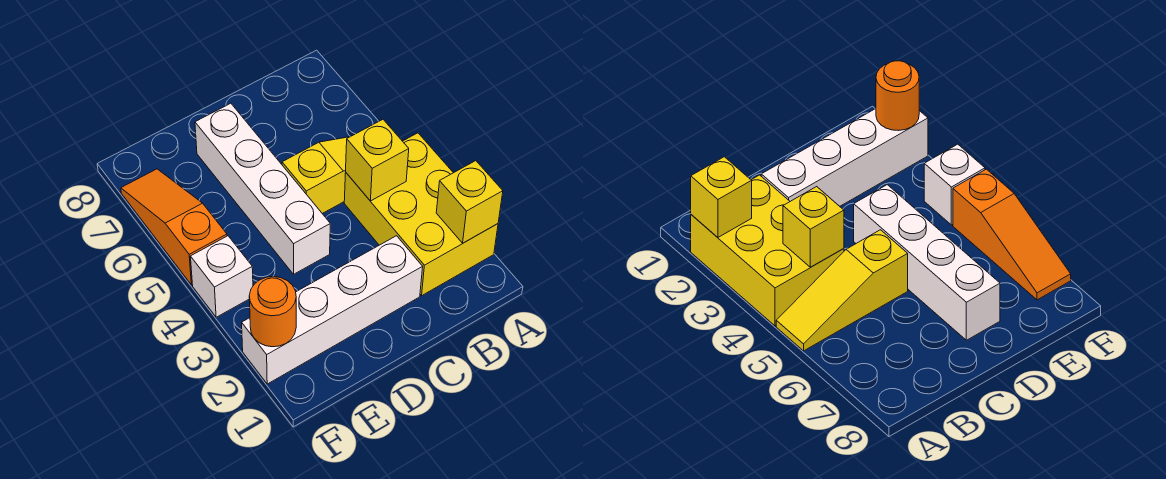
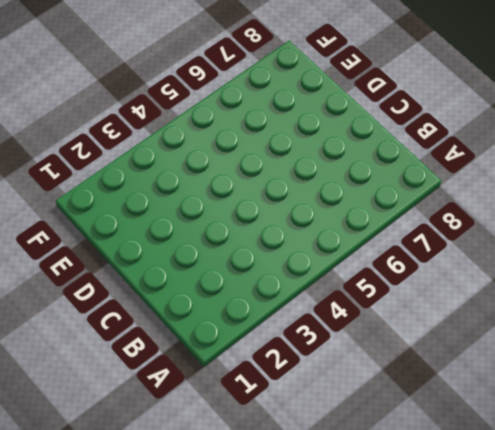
none -> yellow brick A2:B4 level 1
none -> yellow slope A5:C5 level 1 top C

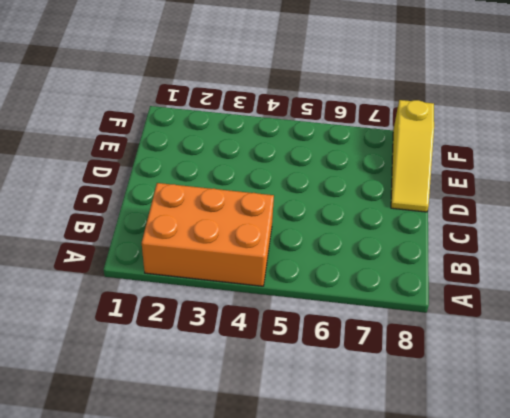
orange brick A2:B4 level 1 -> yellow brick A2:B4 level 1
yellow slope D8:F8 level 1 top F -> yellow slope A5:C5 level 1 top C
none -> white brick C2:F2 level 1
none -> white brick D4:D7 level 1

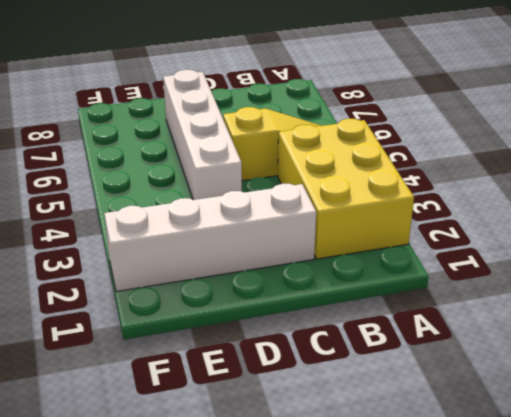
none -> white brick F4 level 1
none -> orange slope F5:F7 level 1 top 5

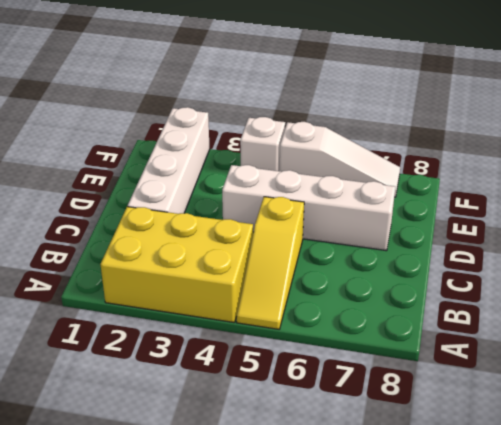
white slope F5:F7 level 1 top 5 -> orange slope F5:F7 level 1 top 5
none -> yellow brick A2 level 2
none -> yellow brick B4 level 2

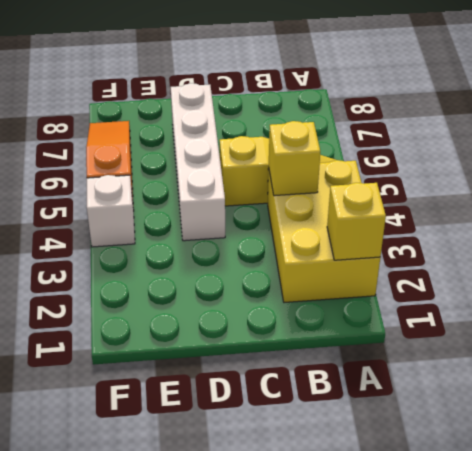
none -> white brick C2:F2 level 1
none -> orange round brick F2 level 2

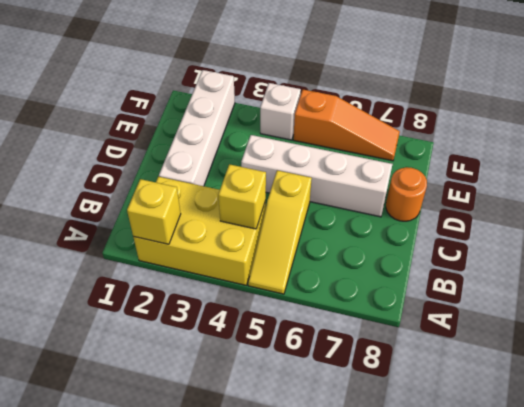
orange round brick D8 level 1 -> orange round brick F2 level 2

